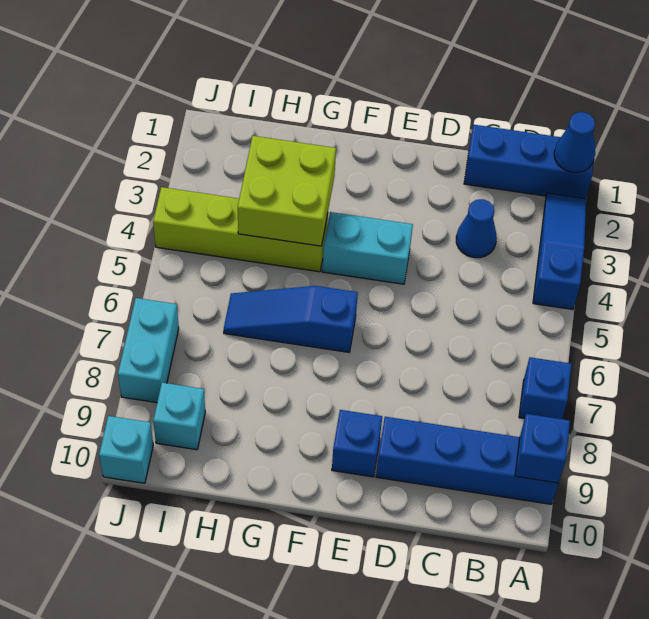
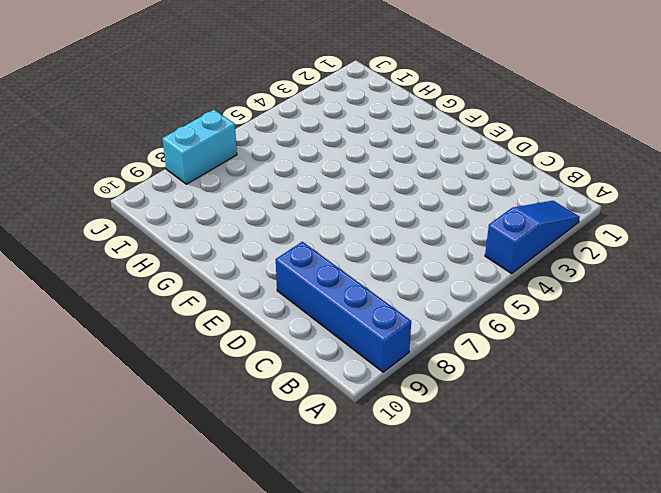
none -> blue brick A1:C1 level 1
none -> blue brick A7 level 1
none -> blue cone C3 level 1

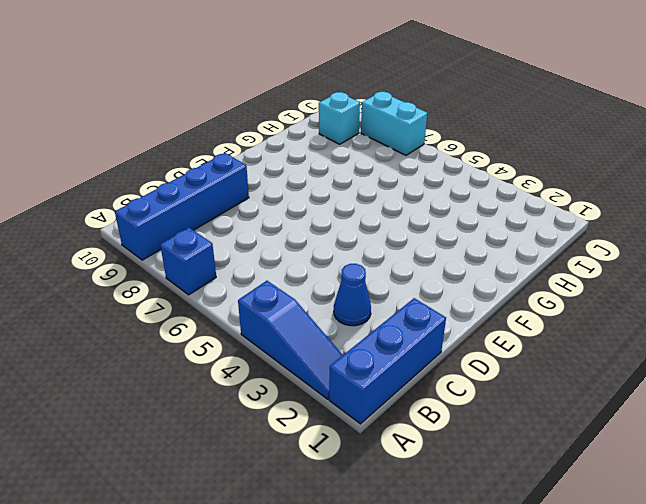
none -> cyan brick E4:F4 level 1
none -> blue brick E9 level 1
none -> blue slope F6:H6 level 1 top F

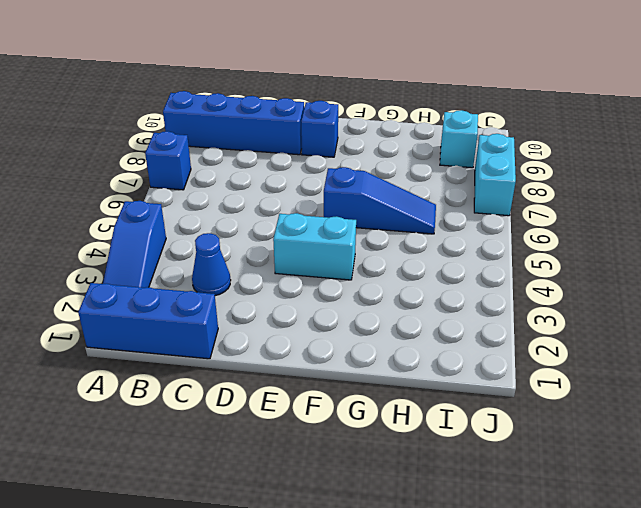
none -> lime brick G4:J4 level 1
none -> cyan brick J10 level 1
none -> blue cone A1 level 2

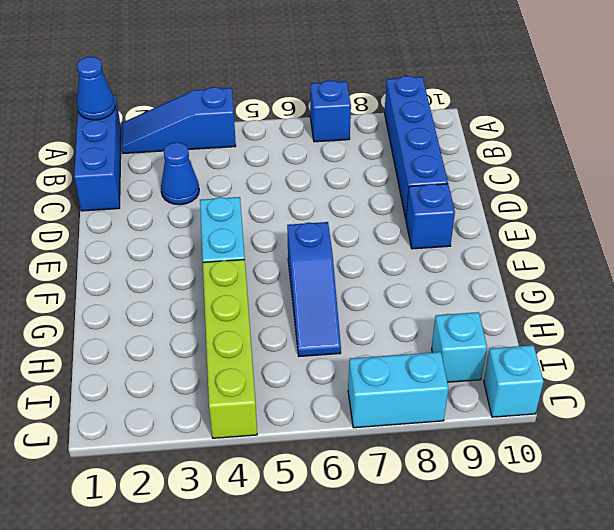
none -> blue brick A9 level 2
none -> lime brick G3:H4 level 2

